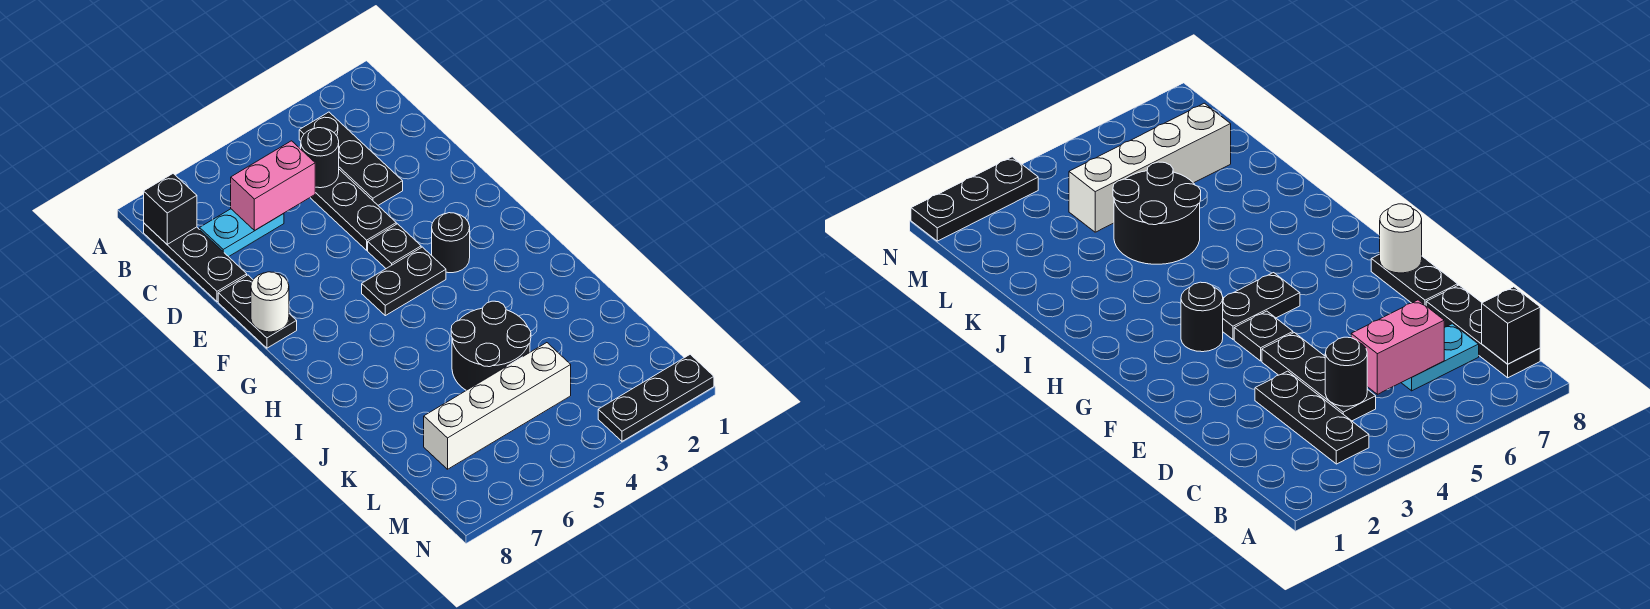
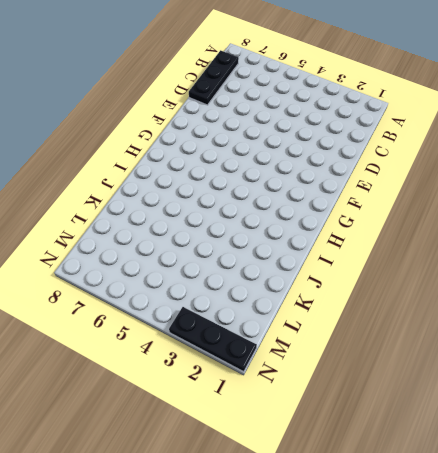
none -> black plate B3:D3 level 1
none -> black plate C4:E4 level 1
none -> cyan plate C6:C7 level 1

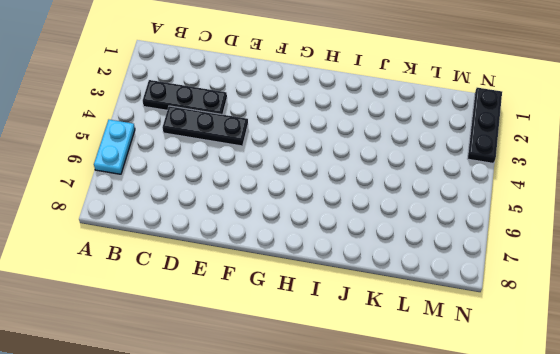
cyan plate A5:A6 level 1 -> cyan plate C6:C7 level 1
none -> black plate B8:D8 level 1
none -> black plate E8:F8 level 1
none -> black plate F4 level 1

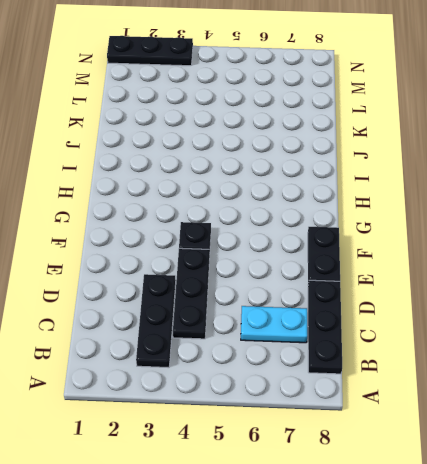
none -> black round brick G3 level 1
none -> black plate G4:G5 level 1
none -> black round brick J4:K5 level 1

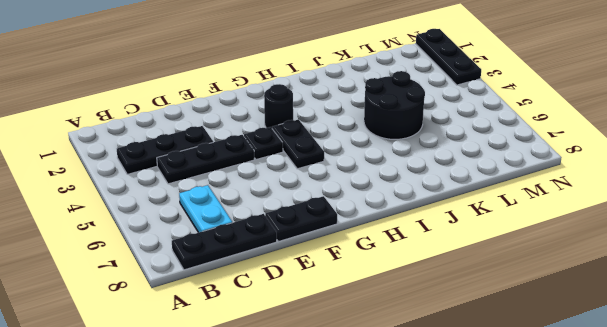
none -> white brick L4:L7 level 1
none -> black brick B8 level 2
none -> black round brick C4 level 2

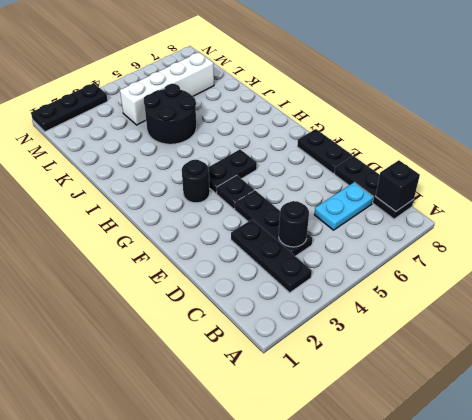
none -> pink brick C5:C6 level 2
none -> white round brick F8 level 2

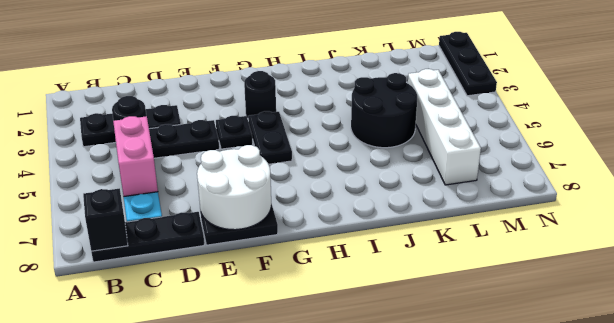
white round brick E7:F8 level 2 -> white round brick F8 level 2

